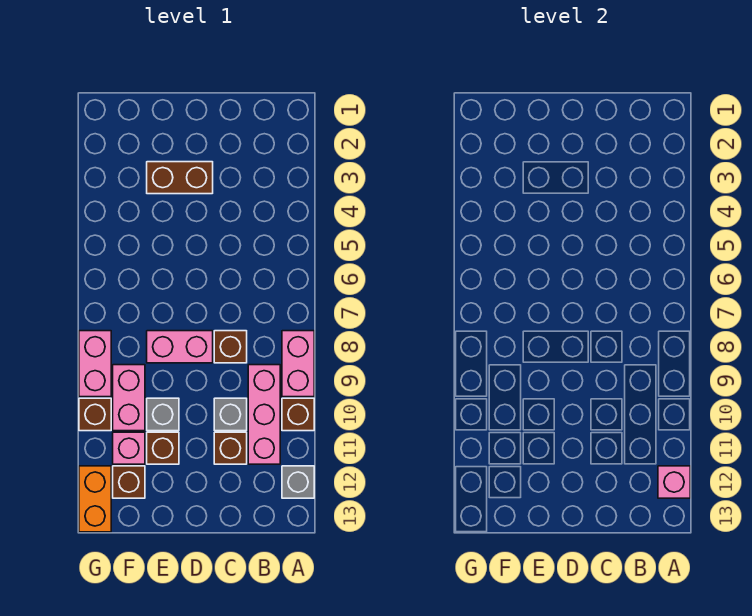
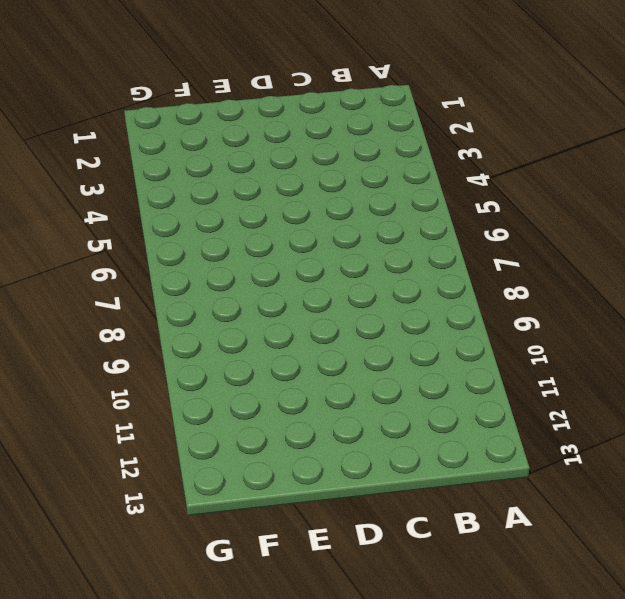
none -> pink brick A8:A9 level 1
none -> brown brick A10 level 1
none -> grey brick A12 level 1

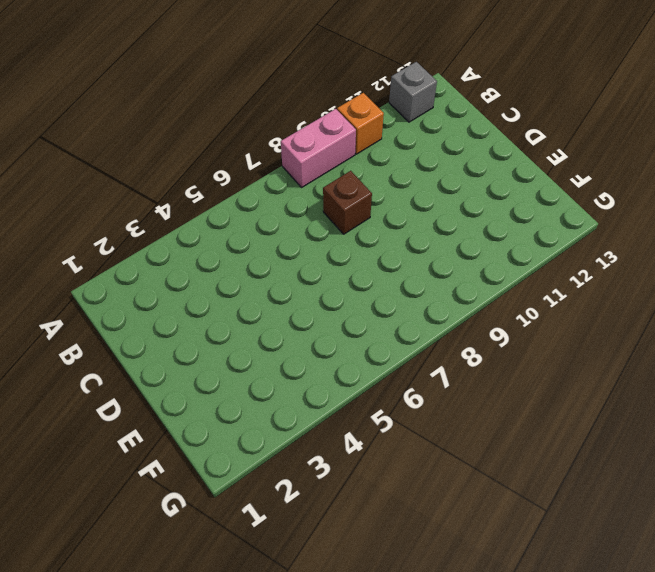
orange brick A10 level 1 -> brown brick A10 level 1
none -> pink brick B9:B11 level 1
none -> grey brick C10 level 1
none -> brown brick C11 level 1

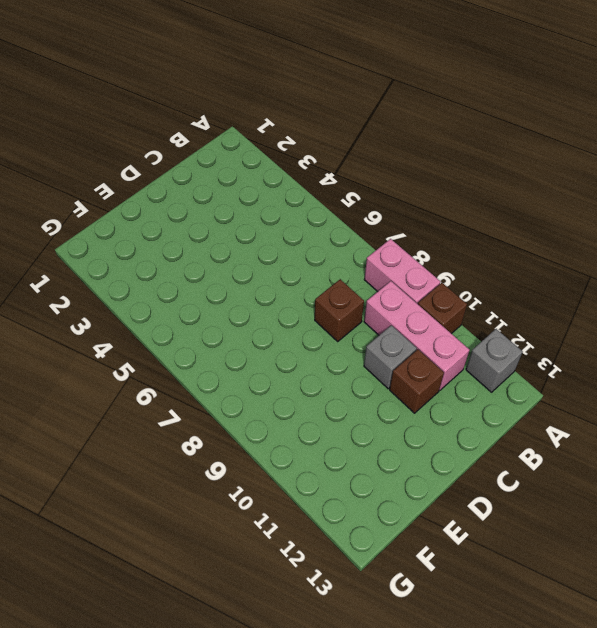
none -> brown brick D3:E3 level 1
none -> pink brick D8:E8 level 1
none -> grey brick E10 level 1

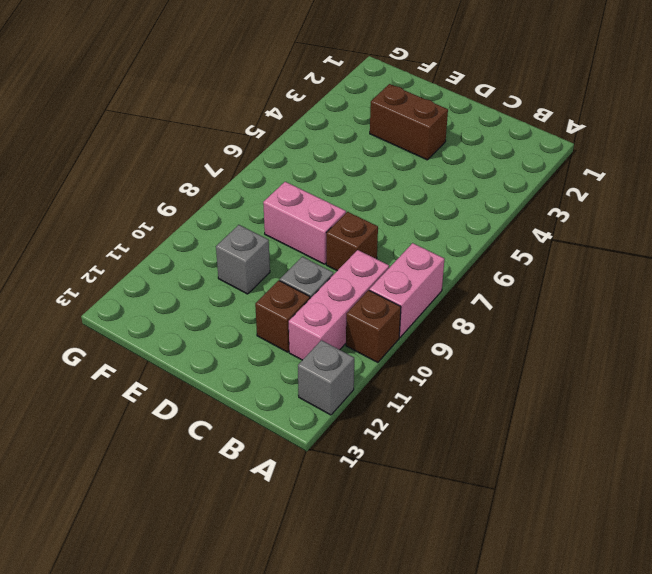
none -> brown brick E11 level 1
none -> pink brick F9:F10 level 1
none -> pink brick F11 level 1

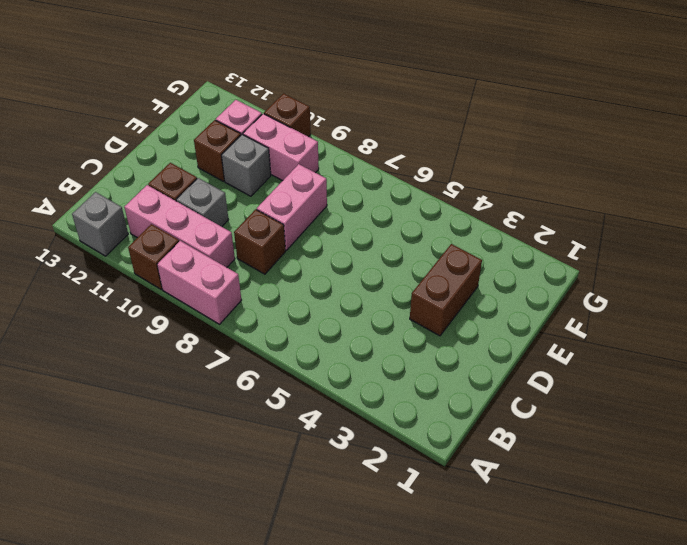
none -> brown brick F12 level 1
none -> pink brick G8:G9 level 1
none -> orange brick G12:G13 level 1

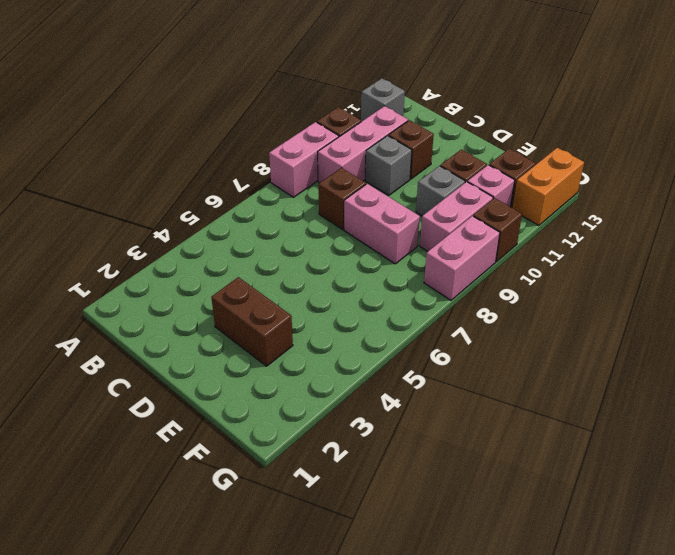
none -> pink brick A12 level 2

